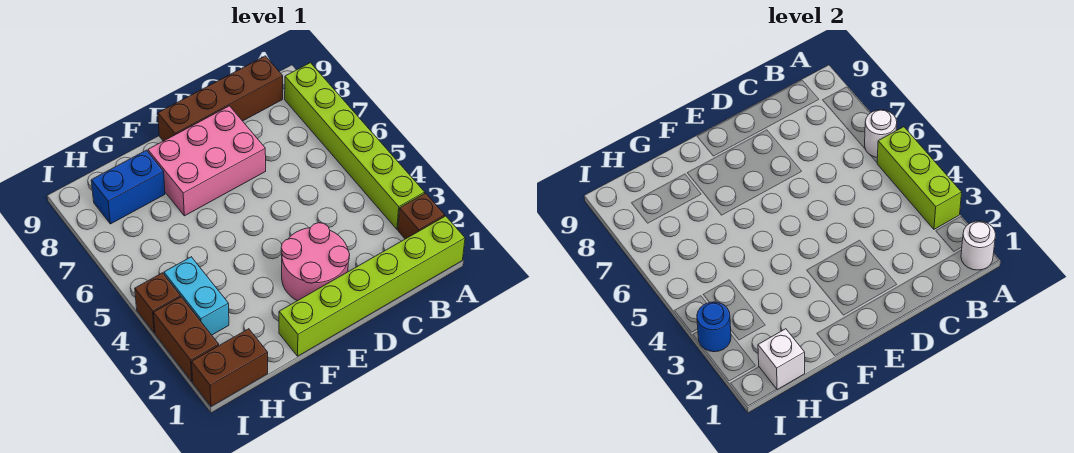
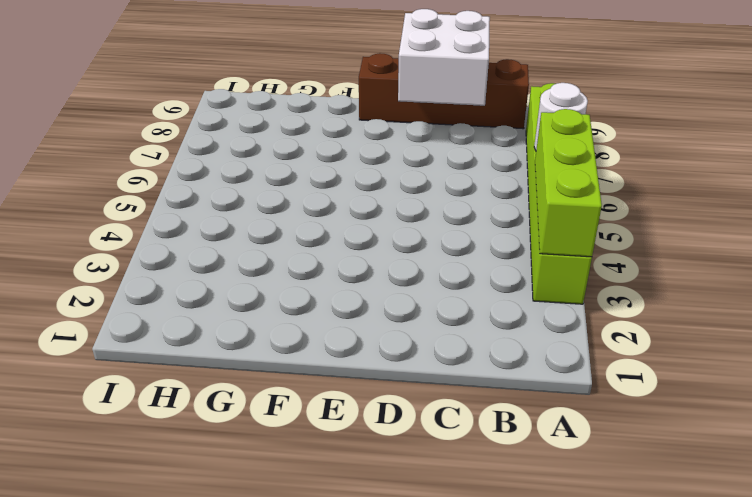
white brick C8:D9 level 2 -> none
none -> lime brick A1:F1 level 1
none -> brown brick A2 level 1
none -> pink round brick D2:E3 level 1

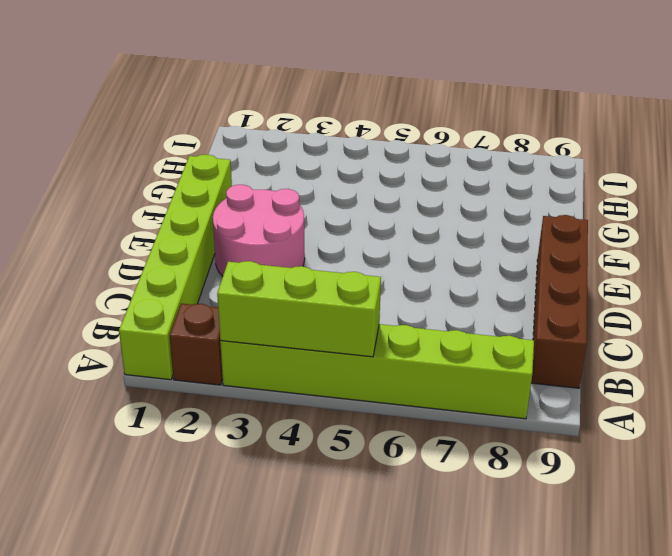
none -> pink brick D7:F8 level 1
none -> blue brick G8:H8 level 1
none -> brown brick H1:I1 level 1

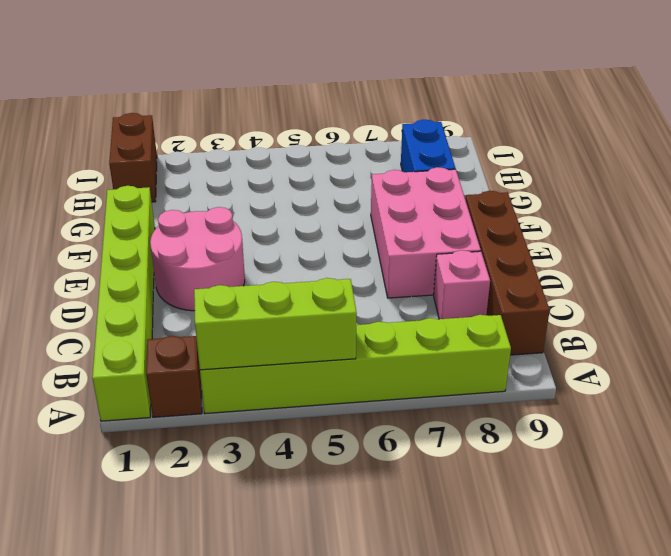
pink brick C8 level 1 -> none
none -> cyan brick H3:H4 level 1
none -> brown brick I2:I3 level 1
none -> brown brick I4 level 1

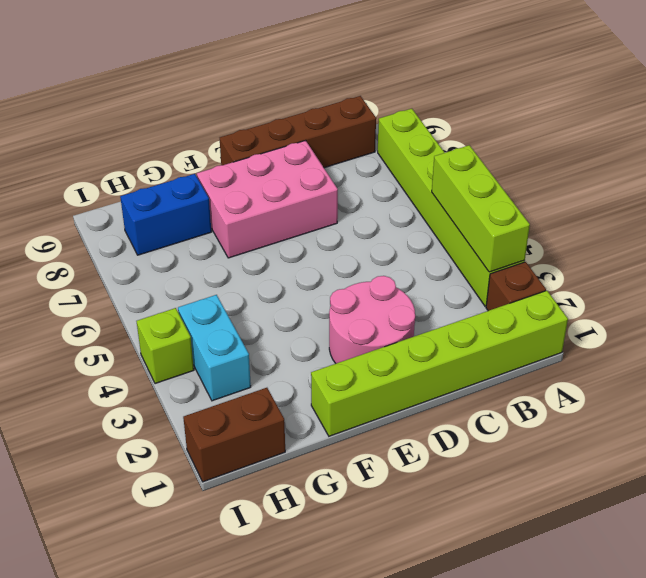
lime brick I4 level 1 -> brown brick I4 level 1
none -> brown brick I2:I3 level 1
none -> white round brick A1 level 2
none -> white round brick A6 level 2

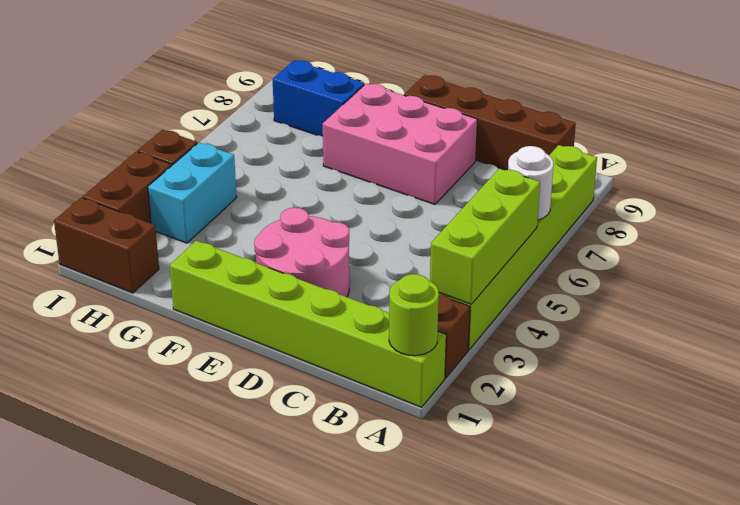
lime round brick A1 level 2 -> white round brick A1 level 2
none -> white brick H1 level 2
none -> blue round brick I3 level 2

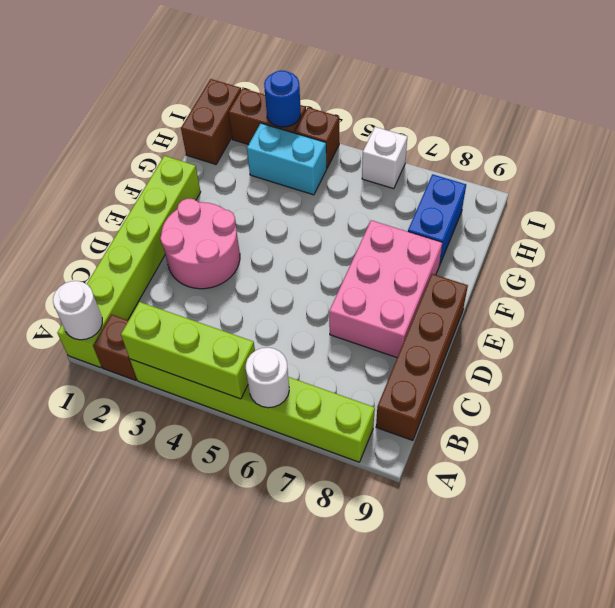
white brick I6 level 1 -> white brick H1 level 2

